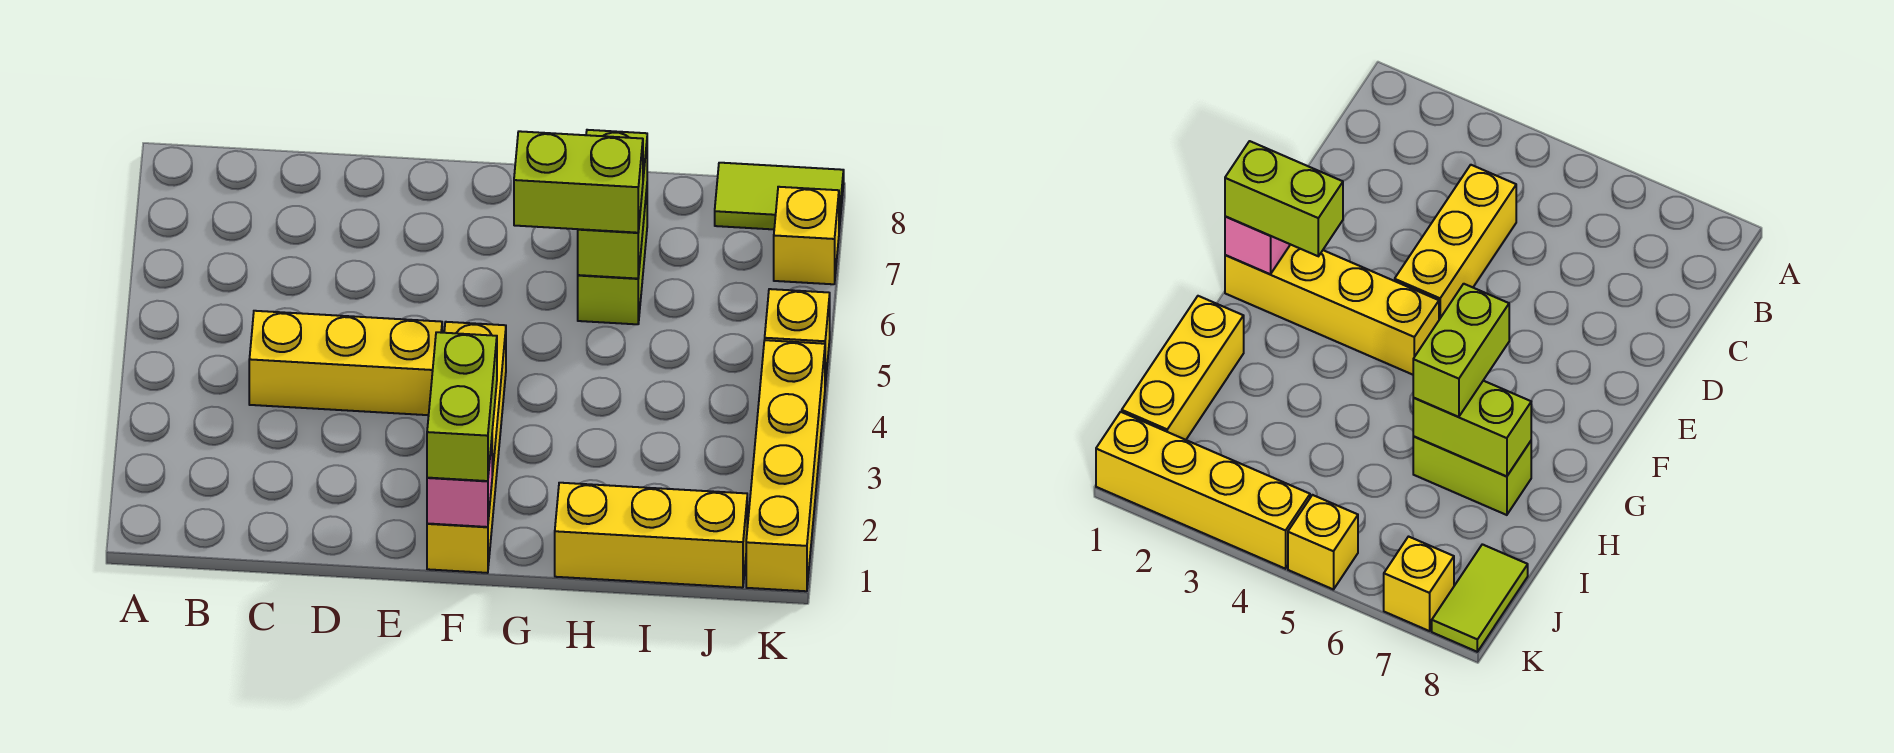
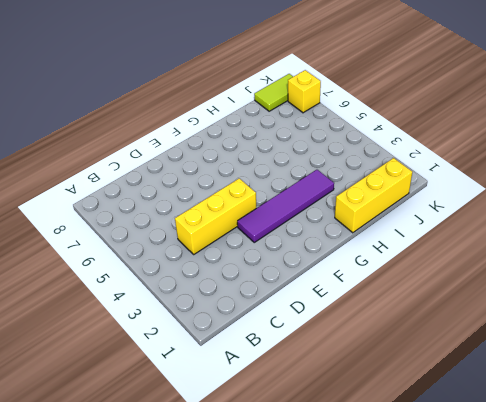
purple tile E3:H3 level 1 -> yellow brick F1:F4 level 1
none -> lime brick H6:H7 level 1
none -> yellow brick K1:K4 level 1
none -> yellow brick K5 level 1

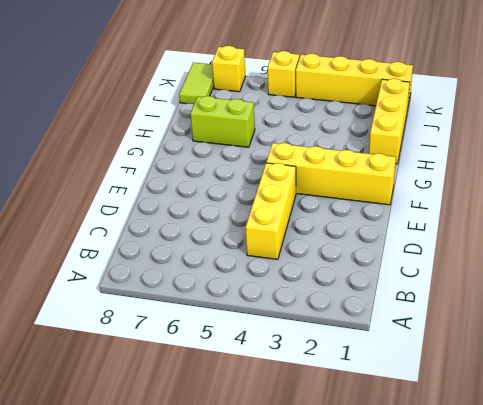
none -> pink brick F1 level 2
none -> lime brick H6:H7 level 2
none -> lime brick F1:F2 level 3

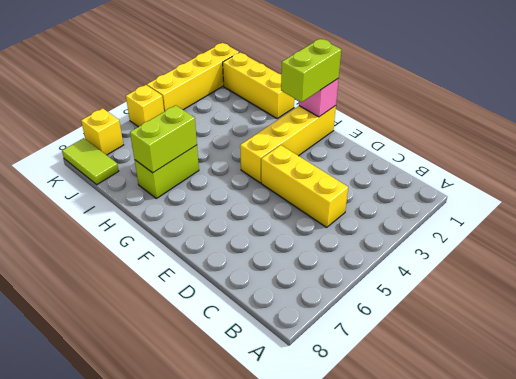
none -> lime brick G6:H6 level 3

